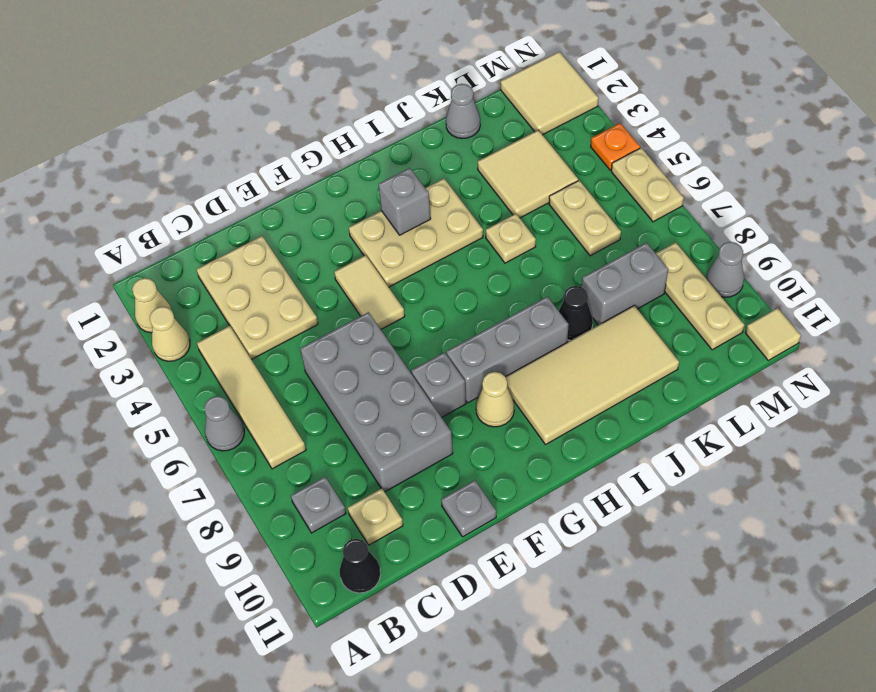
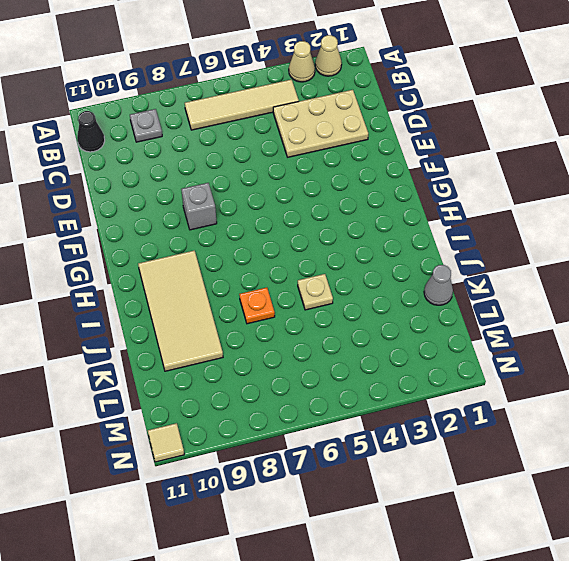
orange plate J7 level 1 -> orange plate N4 level 1
none -> grey cone A6 level 1
none -> tan plate C10 level 1
none -> grey brick D6:E9 level 1

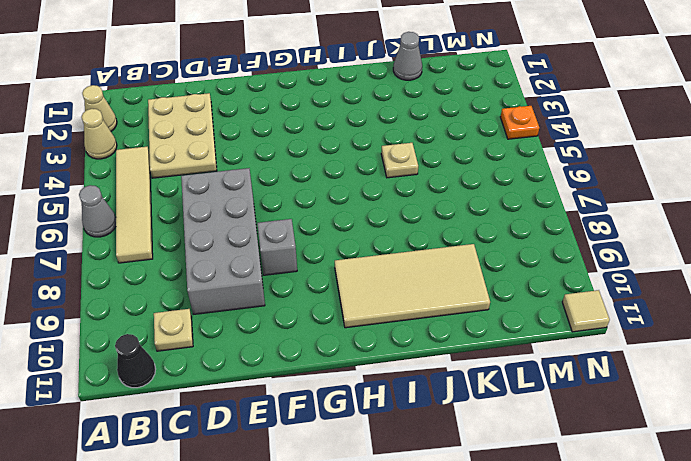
none -> grey plate B9 level 1
none -> grey plate E11 level 1
none -> tan tile F4:F5 level 1

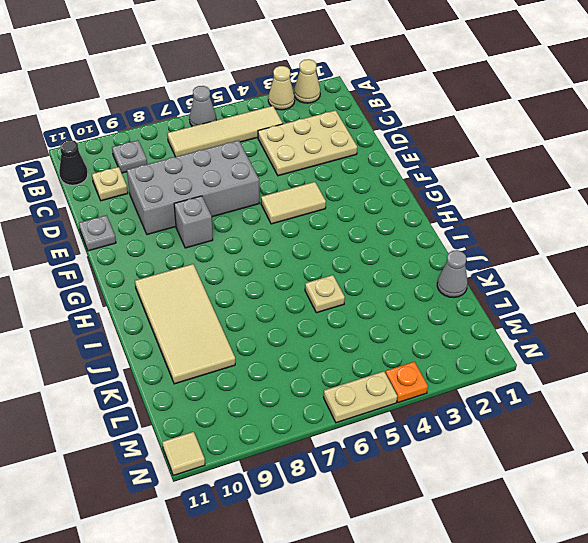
none -> tan plate G3:I4 level 1
none -> grey brick G8:I8 level 1
none -> tan cone G9 level 1

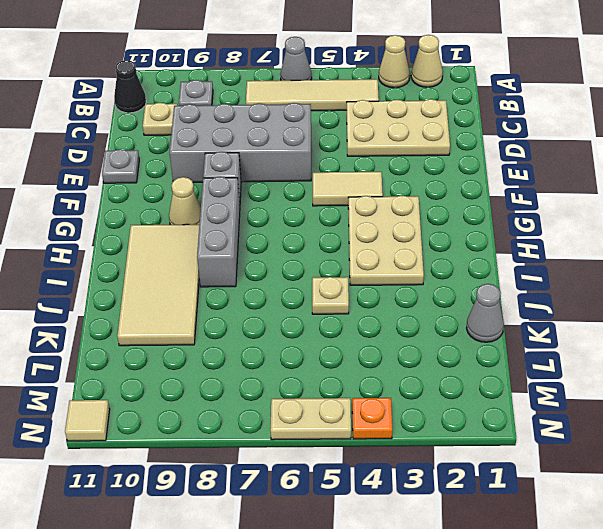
none -> black cone J8 level 1
none -> tan tile K3:L4 level 1
none -> grey brick K8:L8 level 1

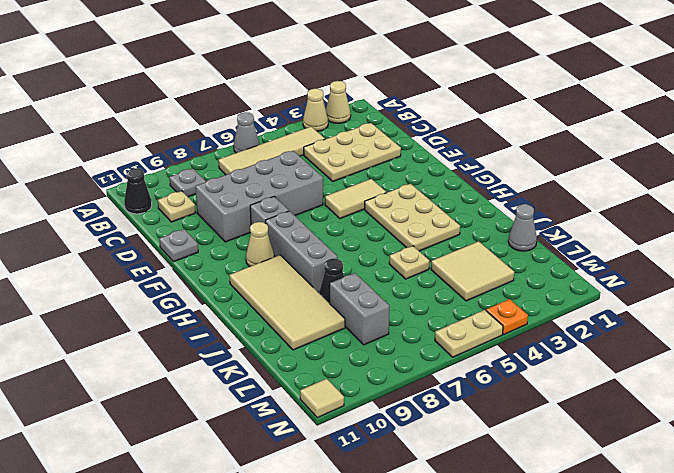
none -> tan plate L5:L6 level 1
none -> tan tile M1:N2 level 1
none -> tan plate M8:M10 level 1

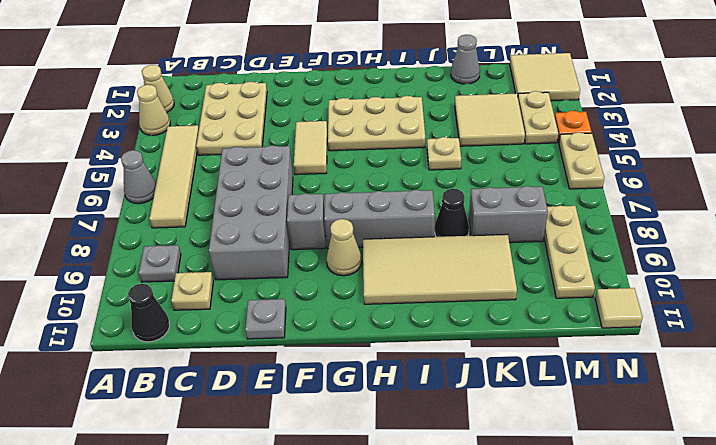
tan plate M3:M4 level 1 -> tan plate L5:L6 level 1
none -> grey cone N9 level 1
none -> grey brick H3 level 2

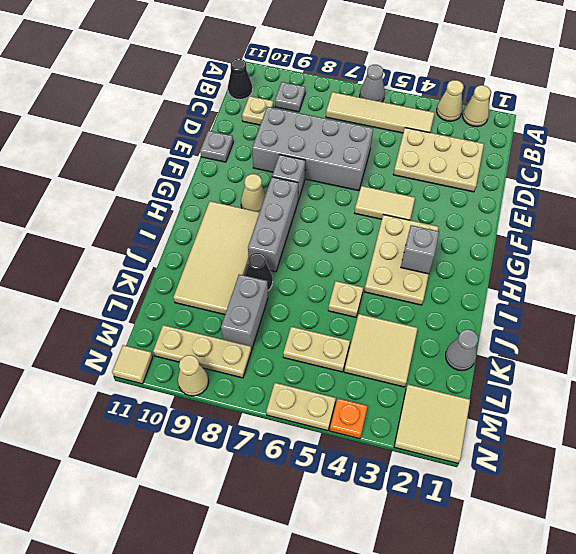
tan cone N9 level 1 -> grey cone N9 level 1

